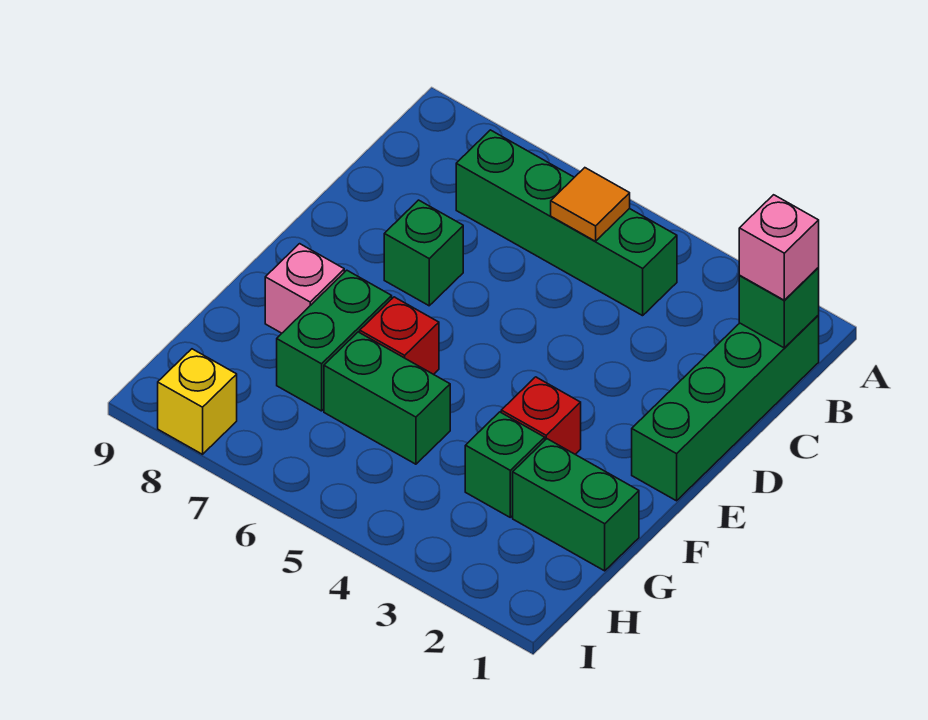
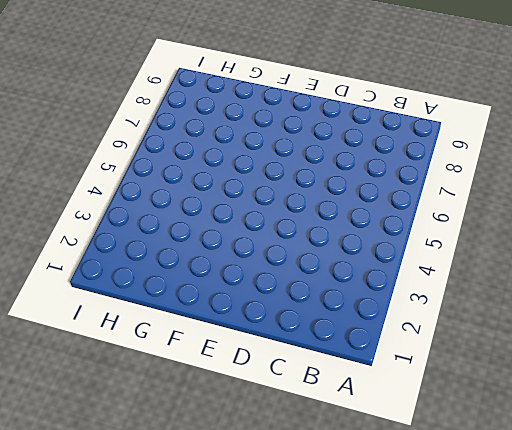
none -> green brick B1:E1 level 1
none -> green brick B4:B7 level 1
none -> green brick D7 level 1

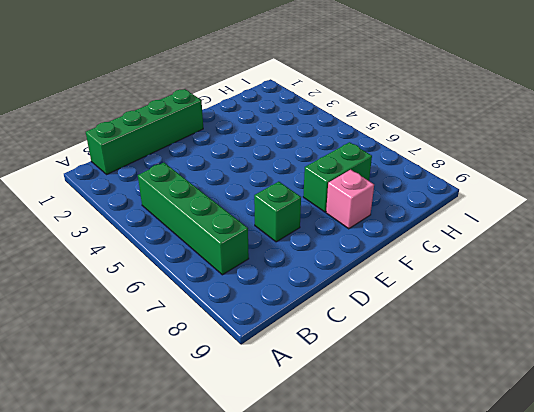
none -> red brick F3 level 1
none -> red brick F6 level 1
none -> green brick G1:G2 level 1

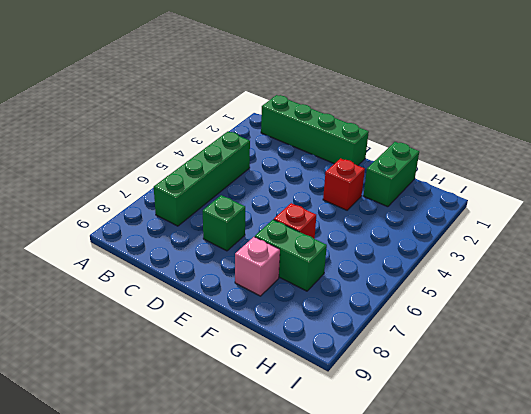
none -> green brick G3 level 1
none -> green brick G5:G6 level 1
none -> yellow brick I8 level 1

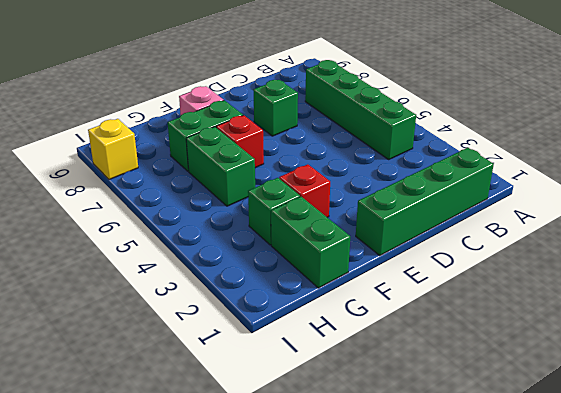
none -> green brick B1 level 2
none -> orange tile B5 level 2
none -> pink brick B1 level 3

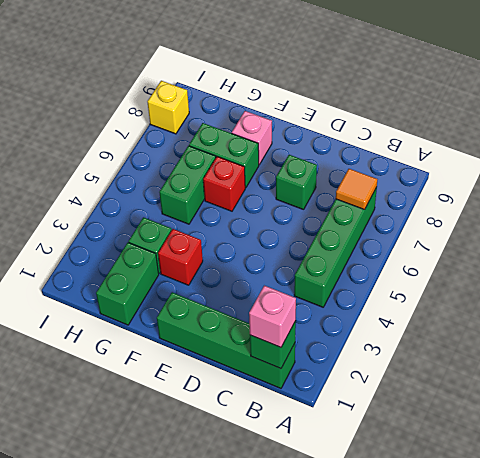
orange tile B7 level 2 -> orange tile B5 level 2

